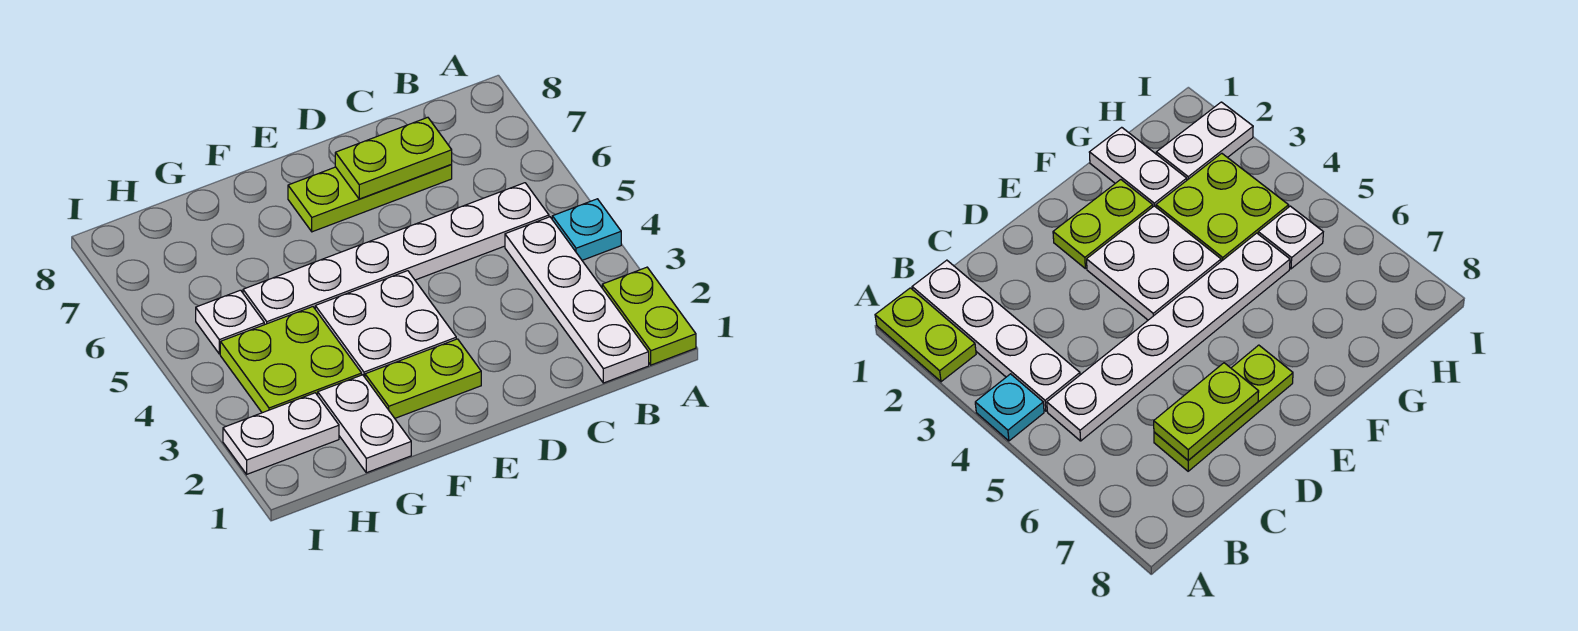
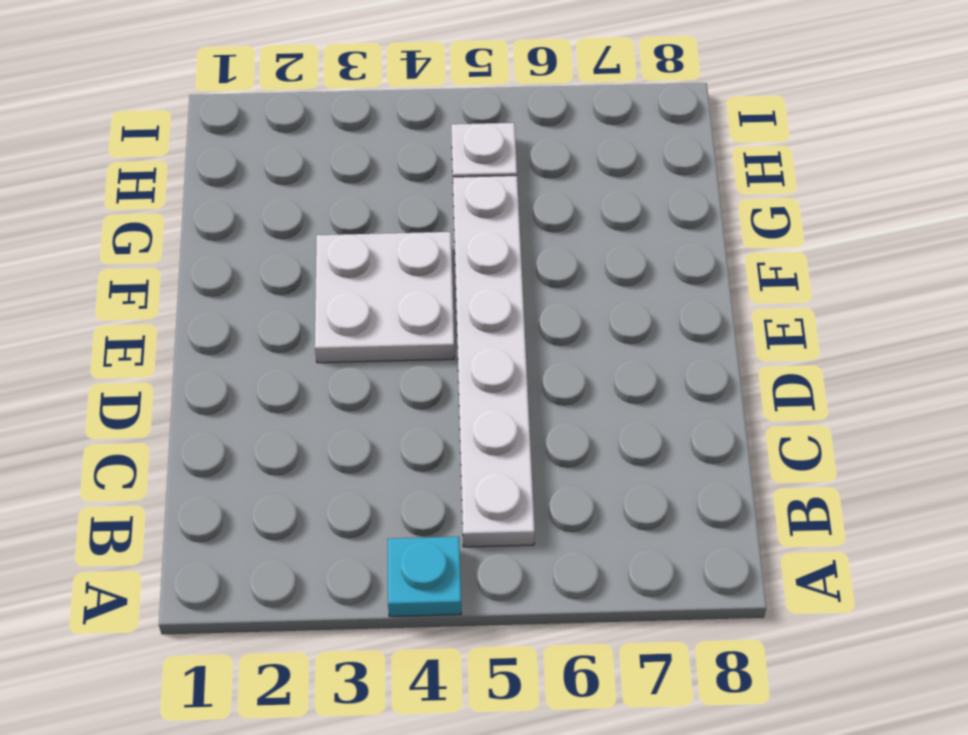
none -> lime plate A1:A2 level 1
none -> white plate B1:B4 level 1
none -> lime plate C7:E7 level 1

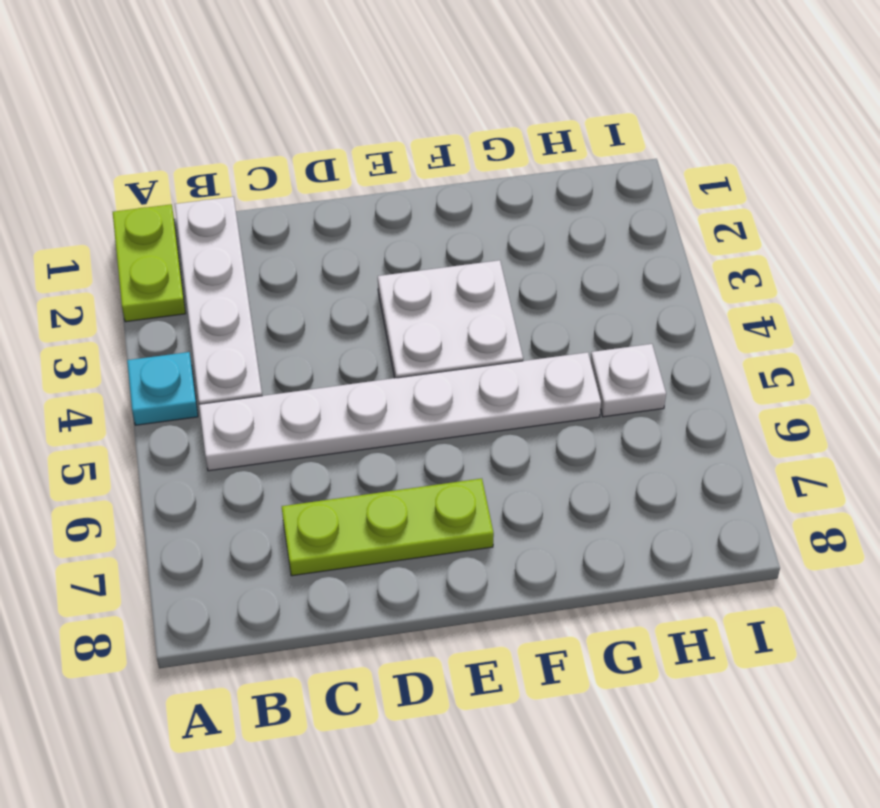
none -> lime plate E2:F2 level 1
none -> white plate G1:G2 level 1
none -> lime plate G3:H4 level 1

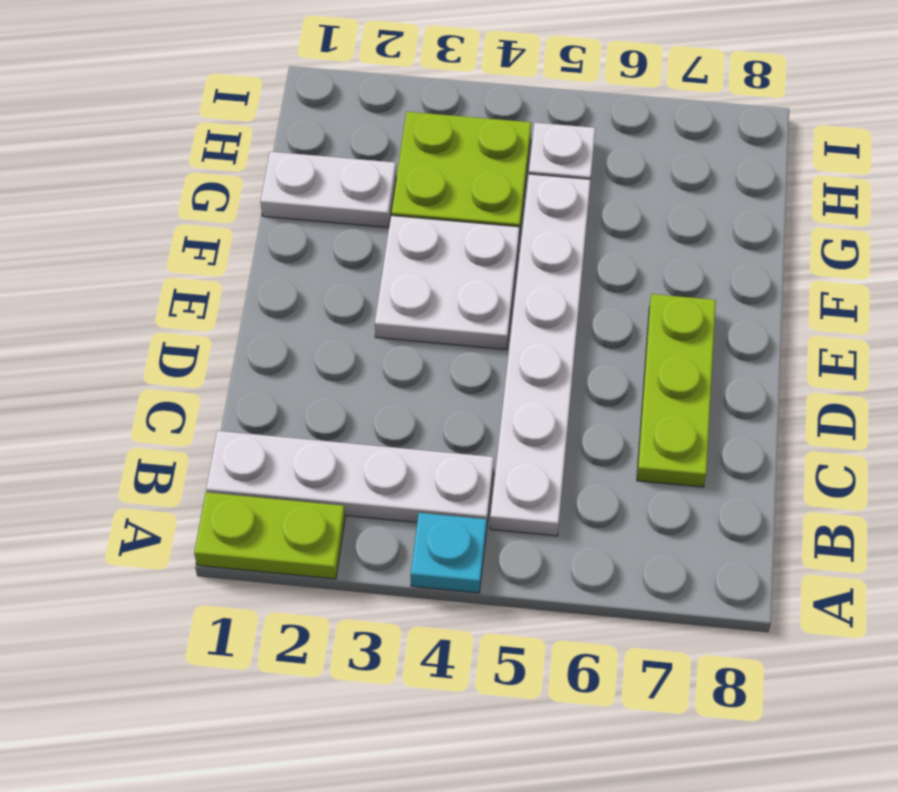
none -> lime plate E2:F2 level 1
none -> white plate H2:I2 level 1
none -> lime plate C7:D7 level 2

